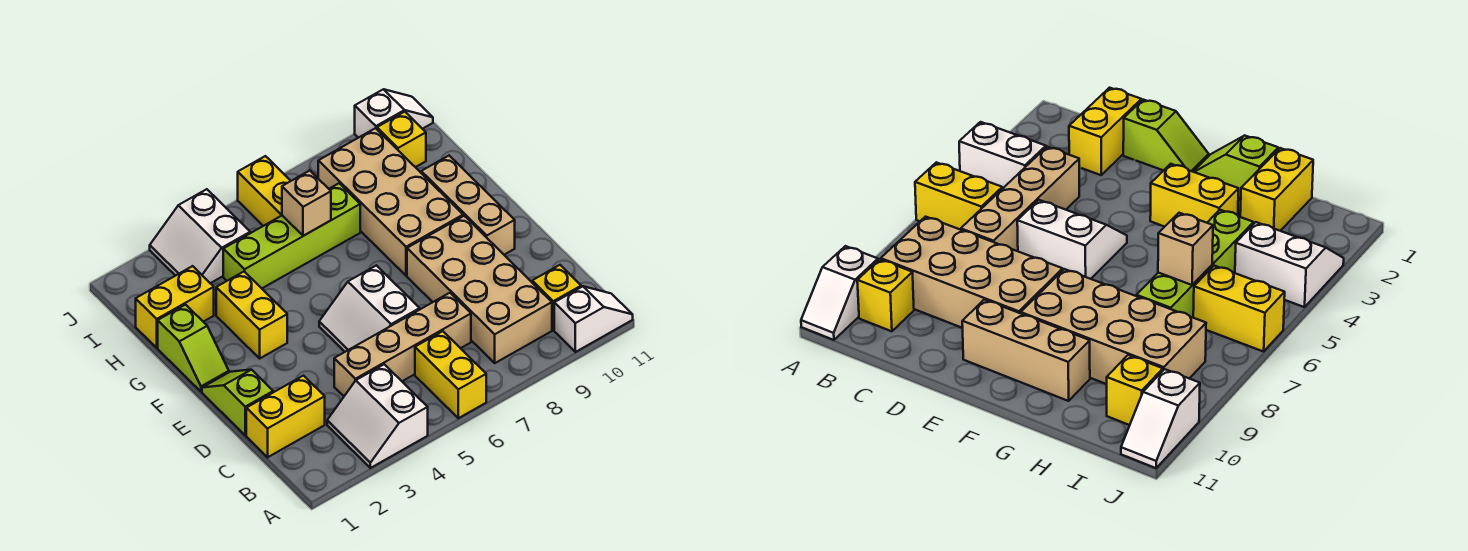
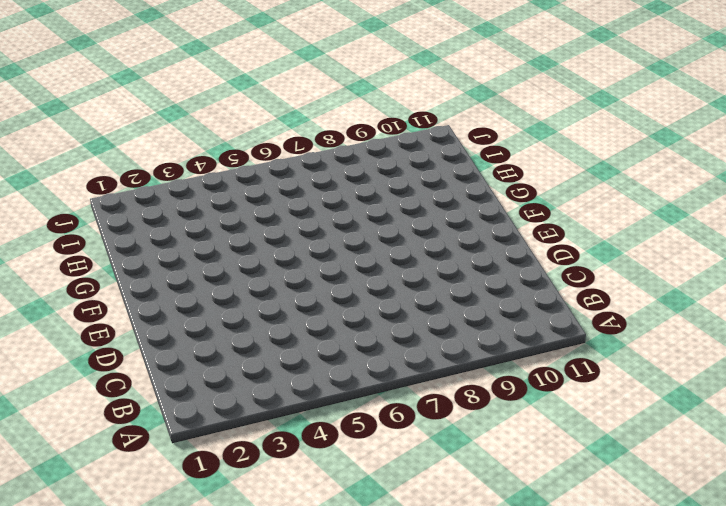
none -> white slope A3:B4 level 1 top 4
none -> yellow brick A6:B6 level 1
none -> white slope A10:A11 level 1 top 10

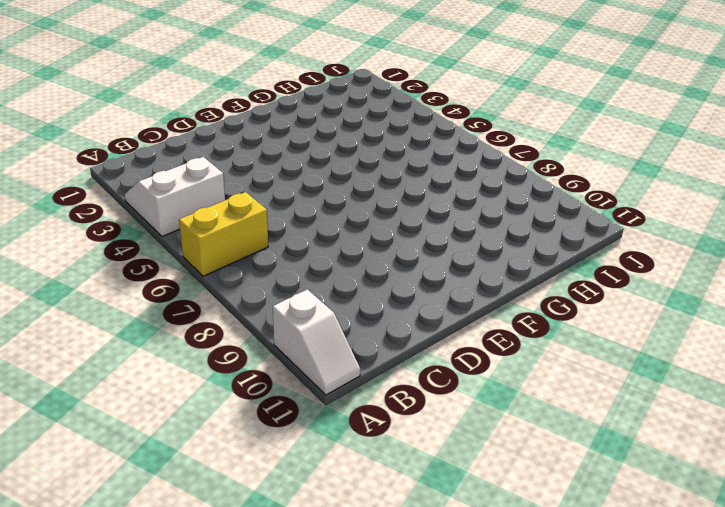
none -> tan brick B8:E9 level 1
none -> yellow brick B10 level 1
none -> yellow brick C1:C2 level 1

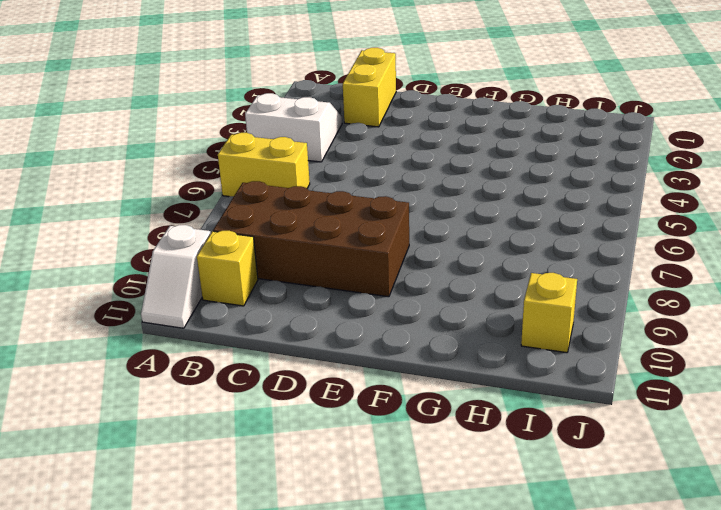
brown brick B8:E9 level 1 -> tan brick B8:E9 level 1
none -> tan brick C4:C7 level 1
none -> lime slope D1:E1 level 1 top D
none -> white slope D5:E6 level 1 top 6

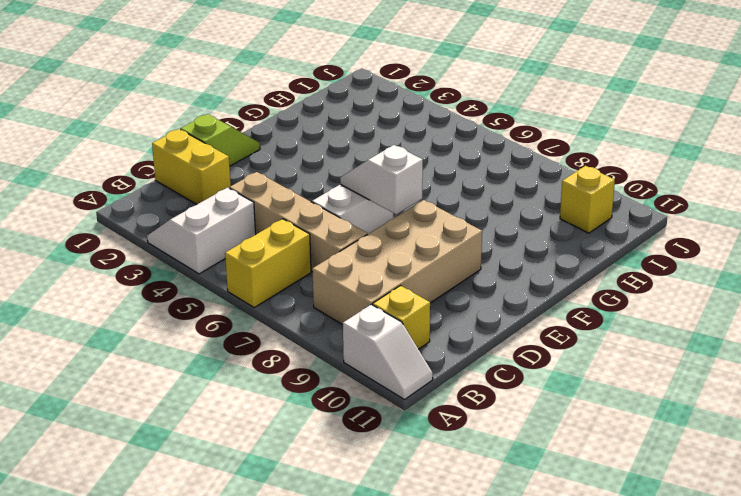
white slope E6:E7 level 2 top 7 -> white slope J10:J11 level 1 top 10
none -> tan brick E10:G10 level 1
none -> lime slope F1:G1 level 1 top G
none -> yellow brick F3:G3 level 1

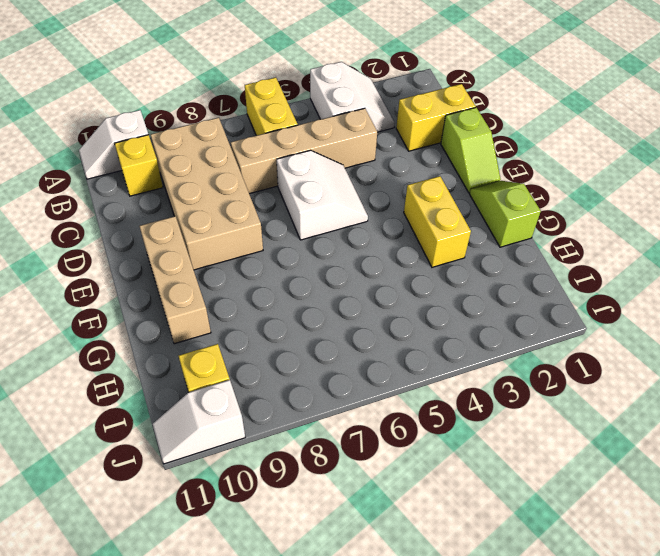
none -> tan brick F8:I9 level 1
none -> yellow brick H1:H2 level 1
none -> lime brick H4:H7 level 1

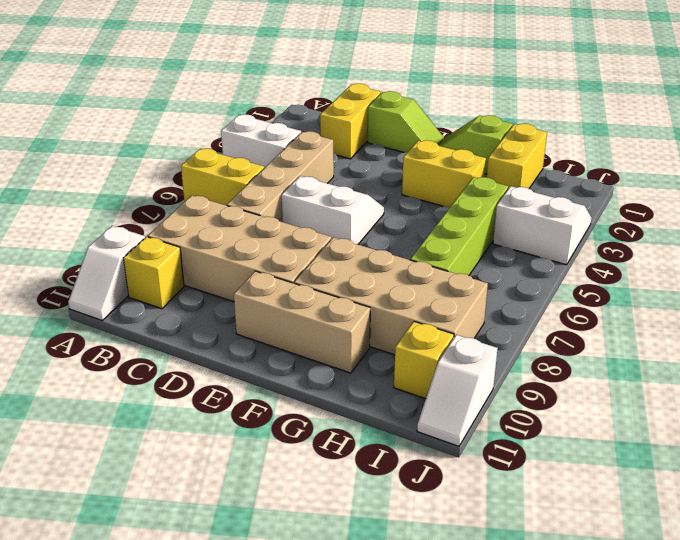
none -> yellow brick I6:J6 level 1
none -> tan brick H6 level 2

